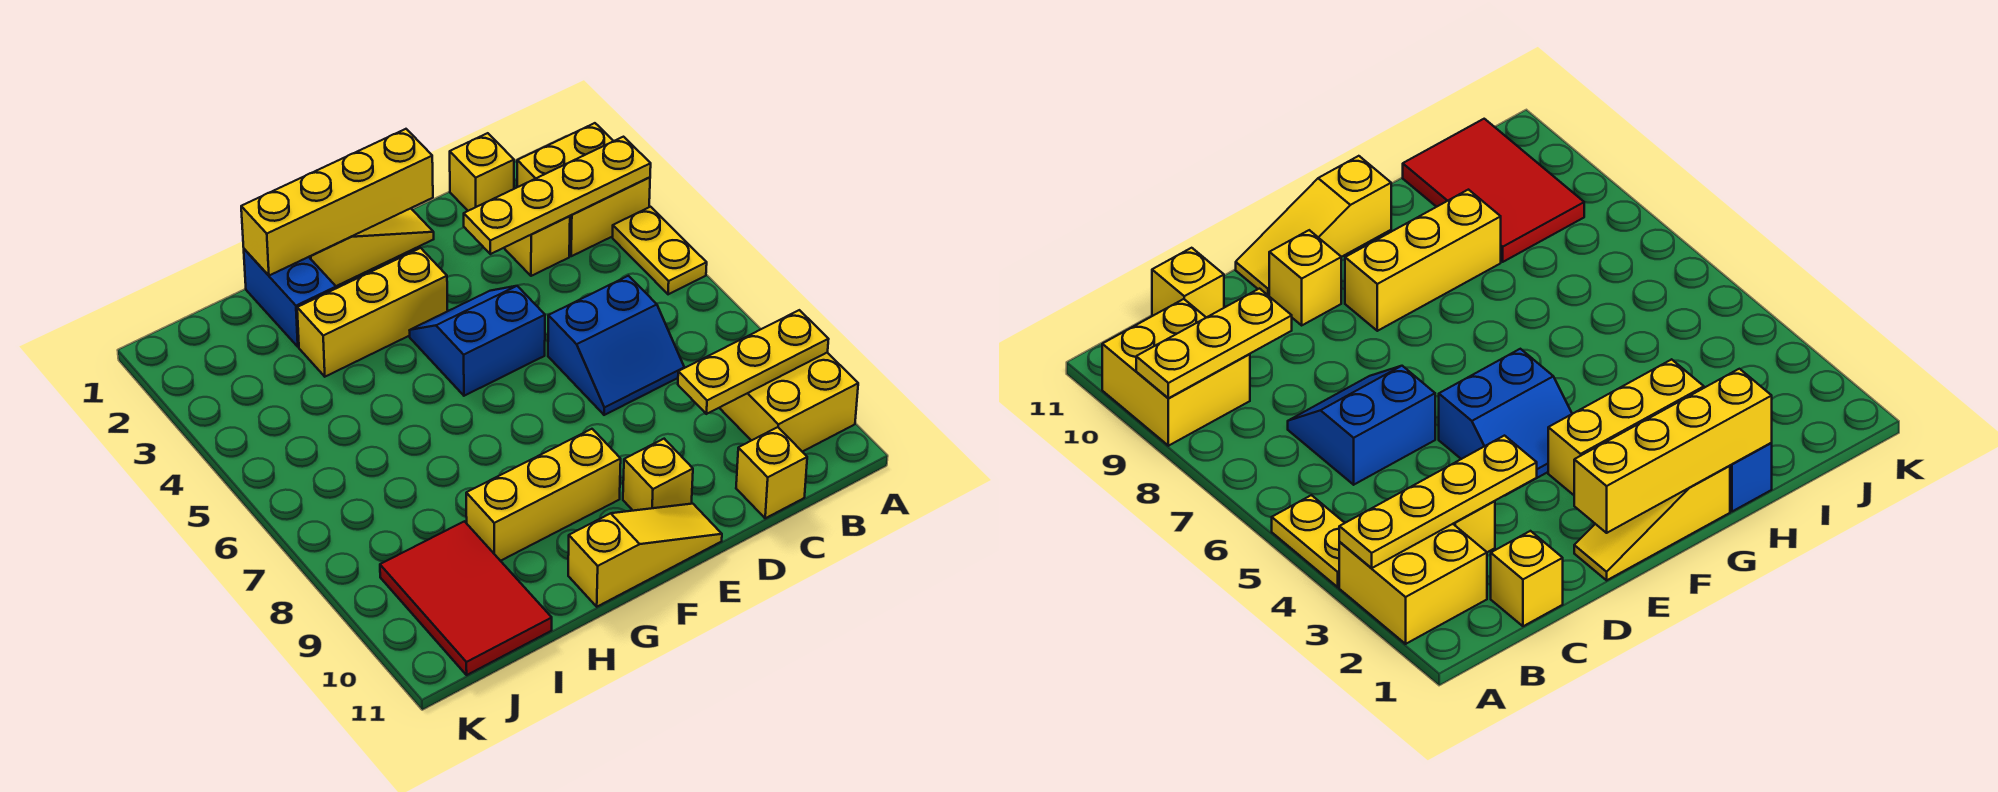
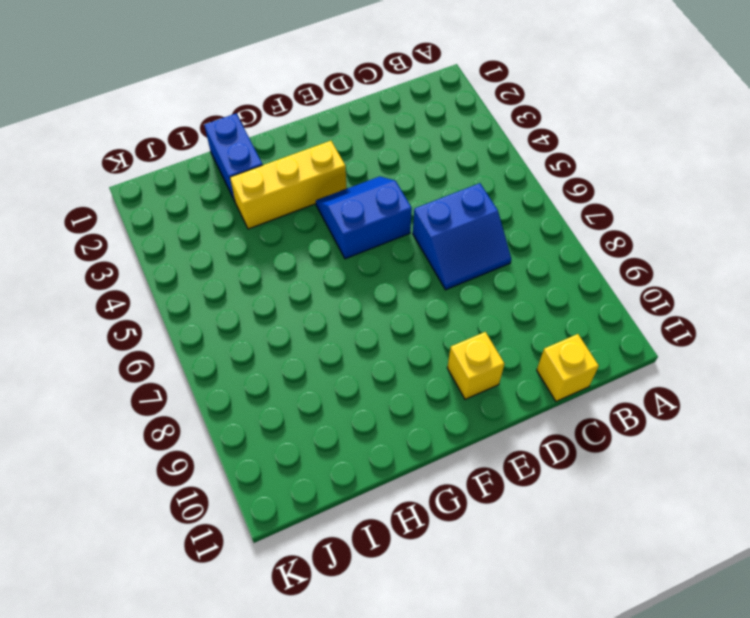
none -> yellow brick A2:B3 level 1
none -> yellow plate A4:A5 level 1
none -> yellow brick A9:B10 level 1

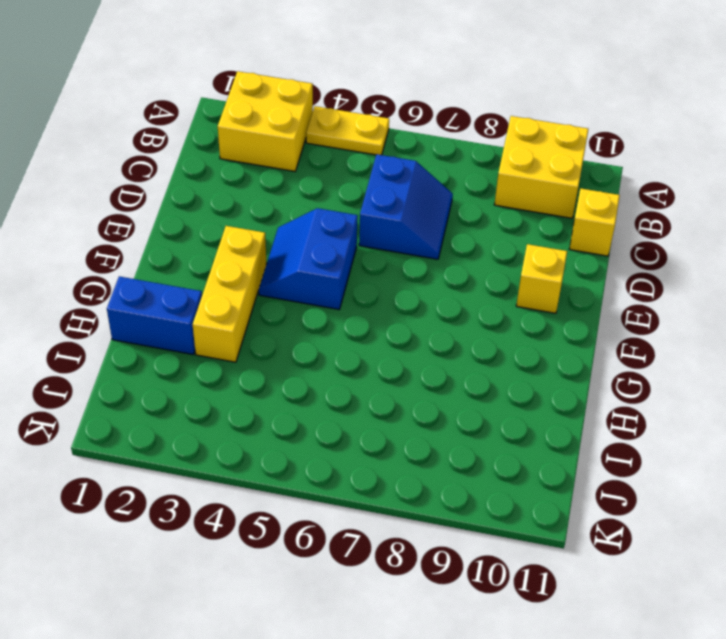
none -> yellow brick C1 level 1
none -> yellow brick C3 level 1
none -> yellow slope E1:G1 level 1 top G

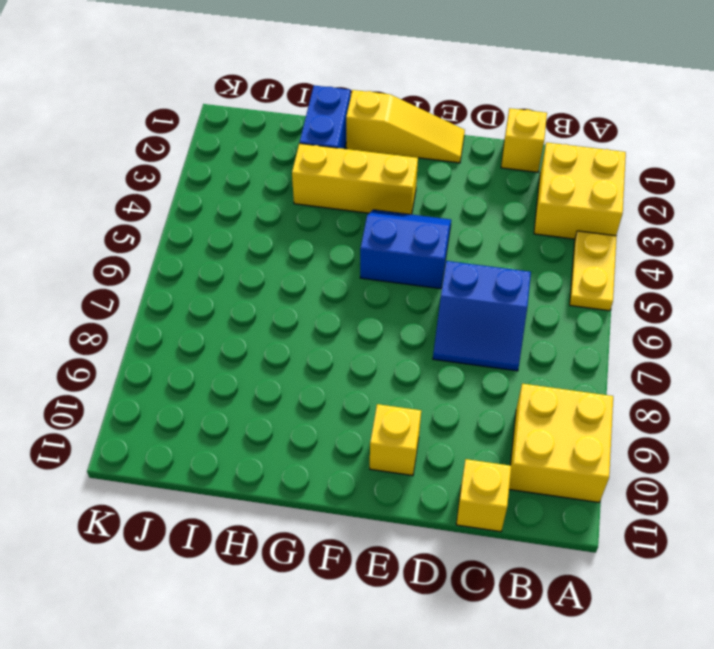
none -> yellow brick C3 level 1
none -> yellow slope E11:G11 level 1 top G
none -> yellow brick F9:H9 level 1

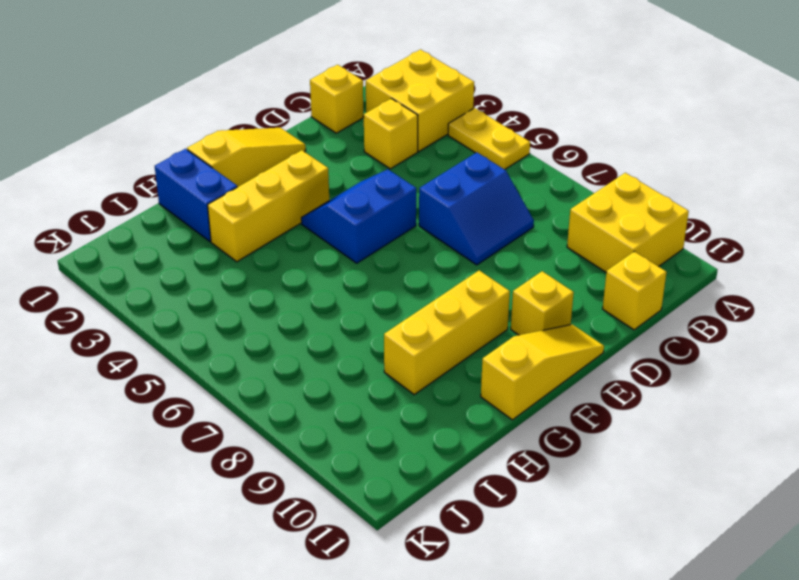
none -> red tile I9:J11 level 1
none -> yellow plate A3:D3 level 2
none -> yellow plate A9:C9 level 2

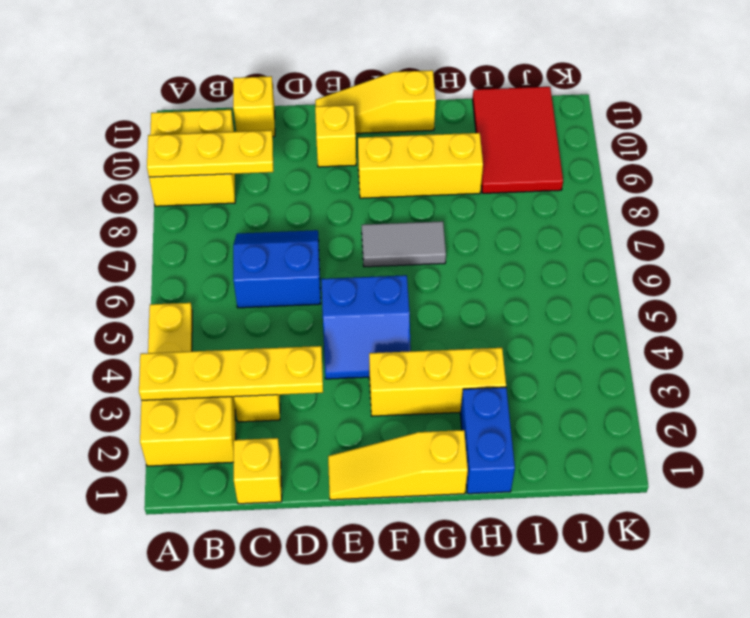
grey tile F7:G7 level 1 -> none
none -> yellow brick E1:H1 level 2

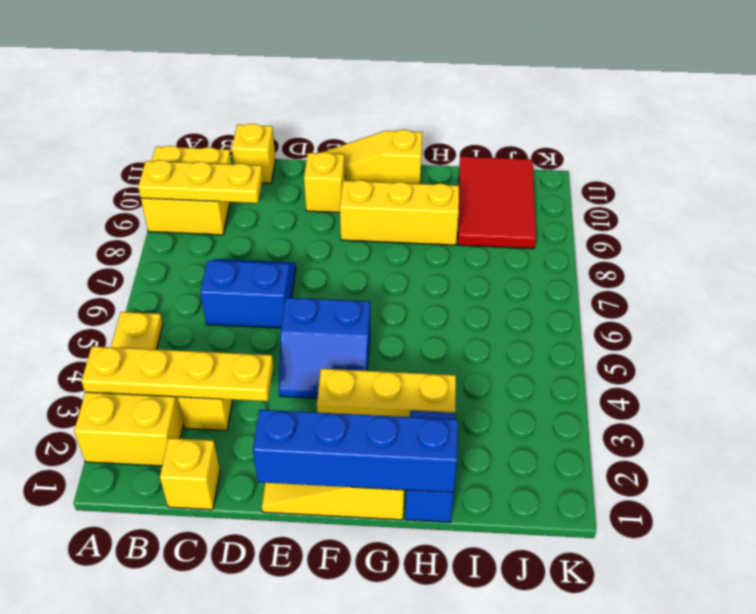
blue brick E1:H1 level 2 -> yellow brick E1:H1 level 2

